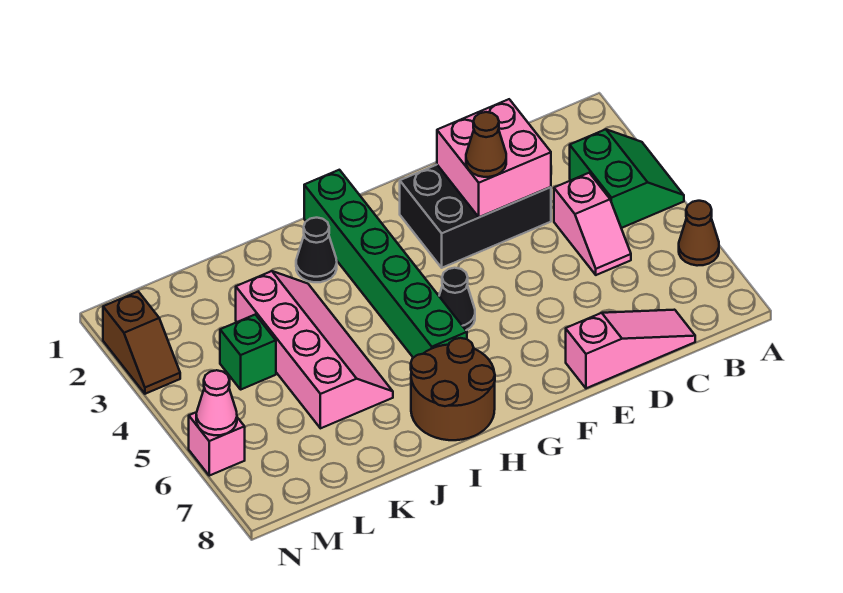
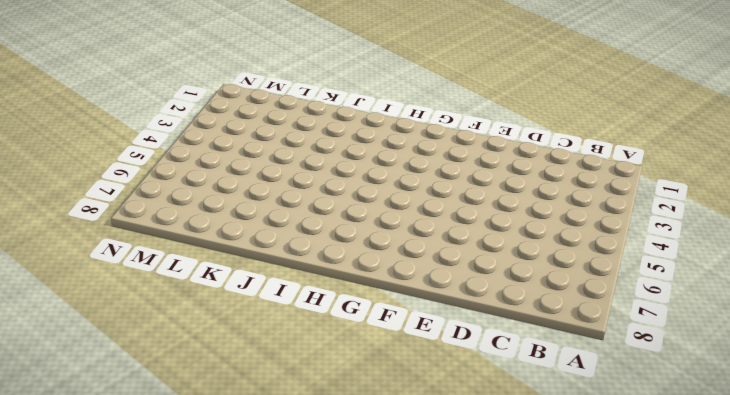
none -> green slope A3:B4 level 1 top B
none -> brown cone A6 level 1
none -> pink slope C4:C5 level 1 top 4

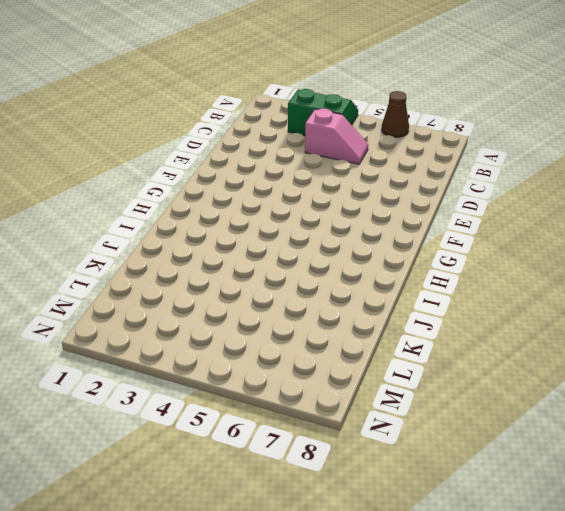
none -> pink slope C8:E8 level 1 top E
none -> black brick D2:F3 level 1
none -> black cone G5 level 1

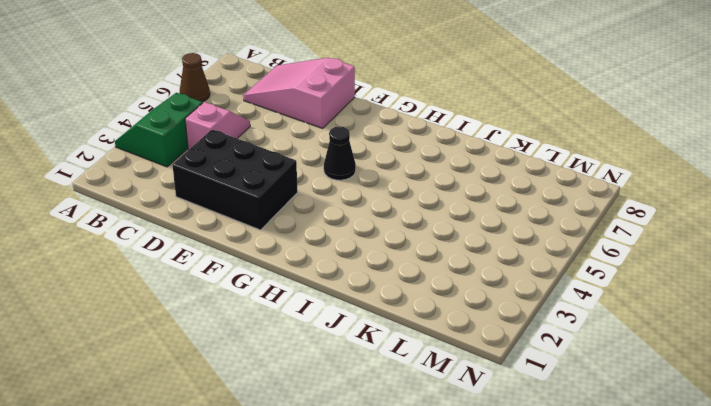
pink slope C7:E8 level 1 top E -> pink slope C8:E8 level 1 top E
none -> green brick H1:H6 level 1
none -> brown round brick H7:I8 level 1
none -> black cone I2 level 1

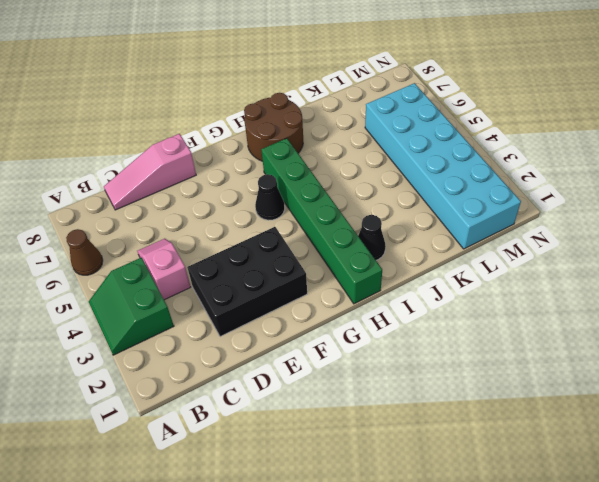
cyan brick L1:M6 level 1 -> green brick L4 level 1
none -> pink slope J3:K6 level 1 top K
none -> brown slope N2:N3 level 1 top 2
none -> pink brick N6 level 1

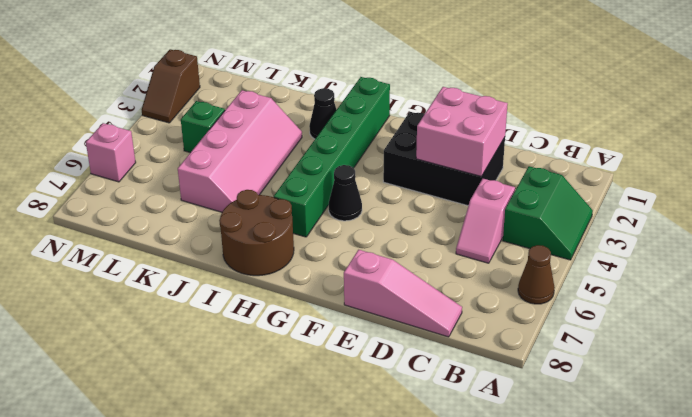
none -> pink cone N6 level 2
none -> brown cone E3 level 3

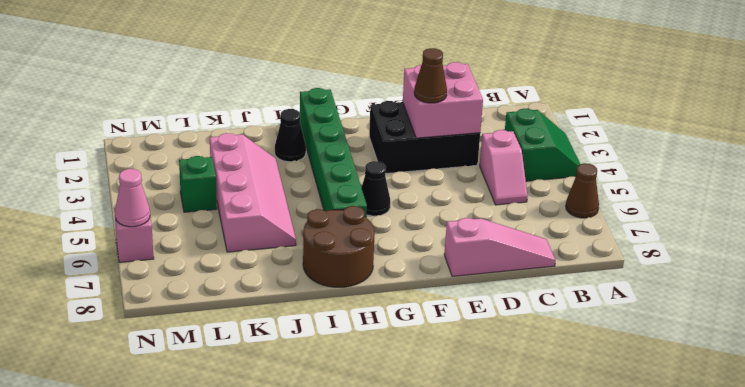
none -> brown slope N2:N3 level 1 top 2

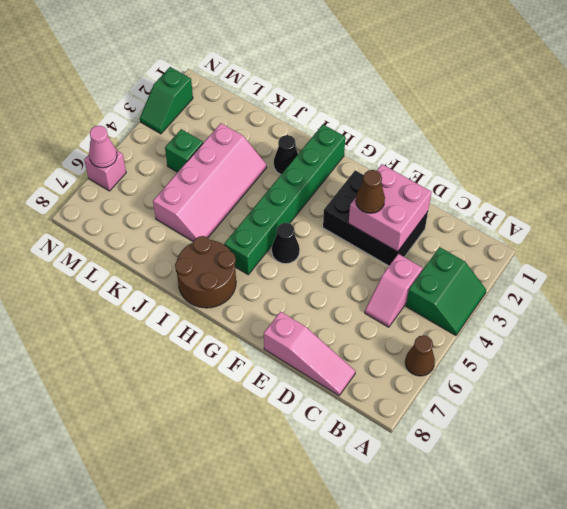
green slope N2:N3 level 1 top 2 -> brown slope N2:N3 level 1 top 2

